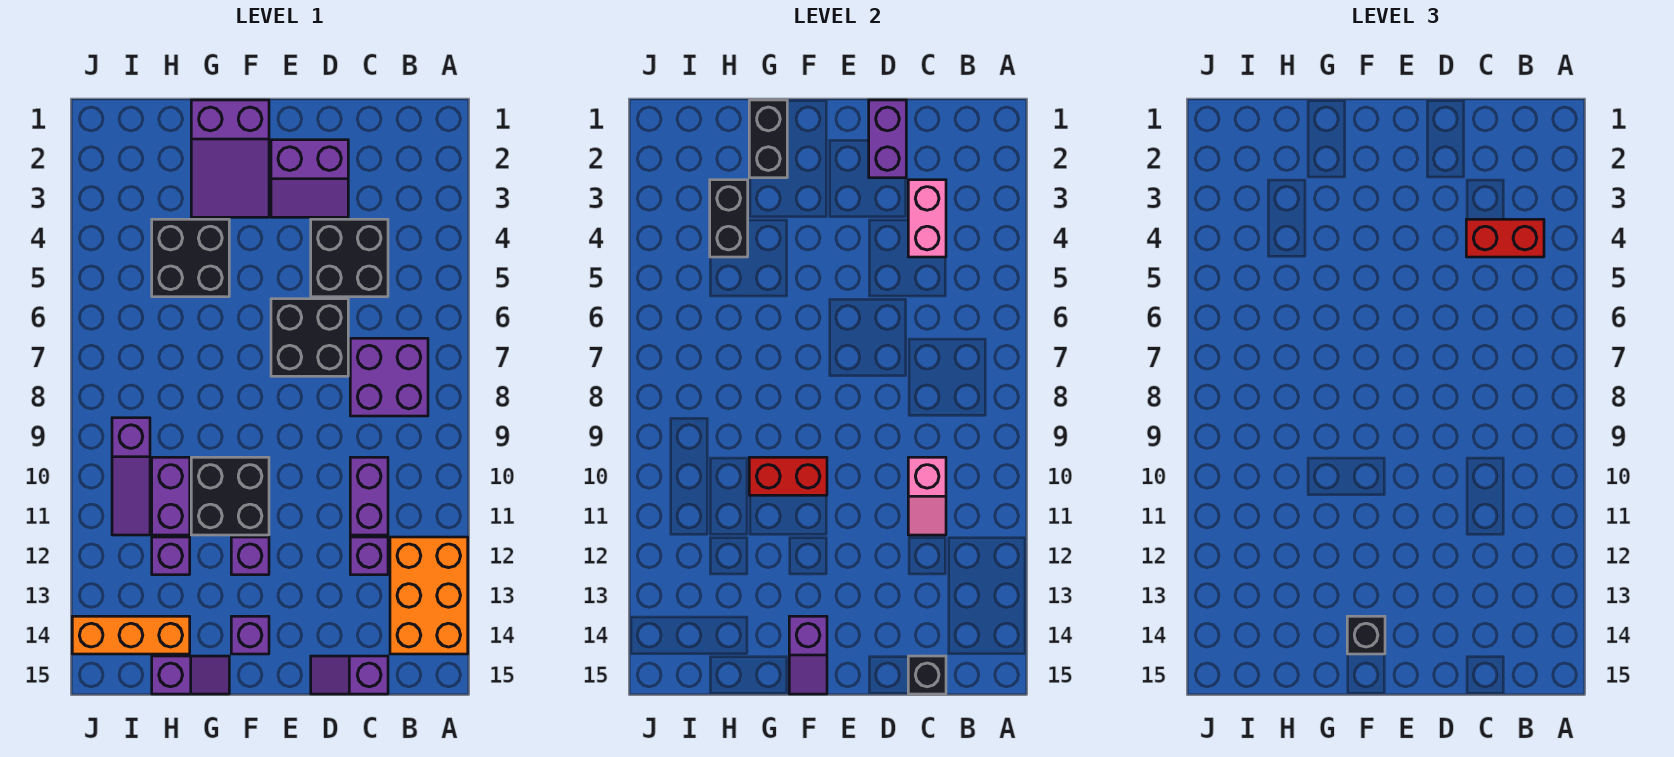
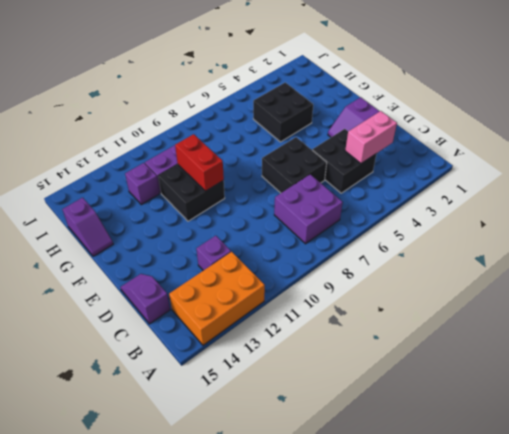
none -> purple brick C10:C11 level 1
none -> purple slope F1:G3 level 1 top 1
none -> purple brick F12 level 1

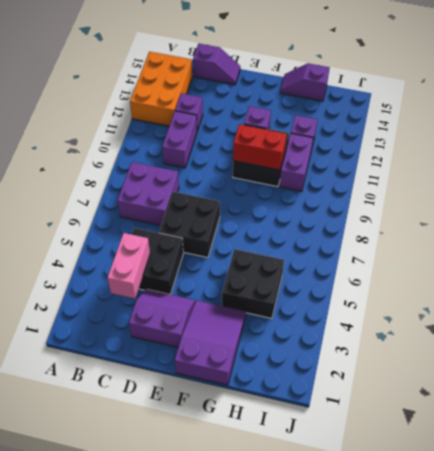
none -> purple brick F14 level 1
none -> orange brick H14:J14 level 1
none -> purple slope I9:I11 level 1 top 9

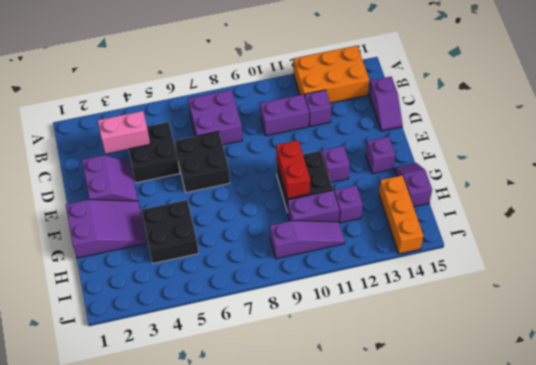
none -> pink slope C10:C11 level 2 top 10
none -> black brick C15 level 2
none -> purple brick D1:D2 level 2

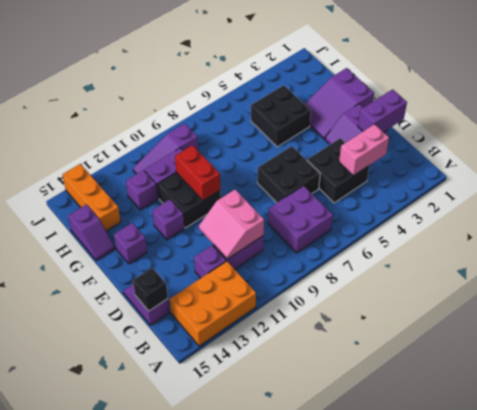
pink slope C10:D11 level 2 top 10 -> pink slope C10:C11 level 2 top 10
none -> purple slope F14:F15 level 2 top 14
none -> black brick G1:G2 level 2
none -> black brick H3:H4 level 2

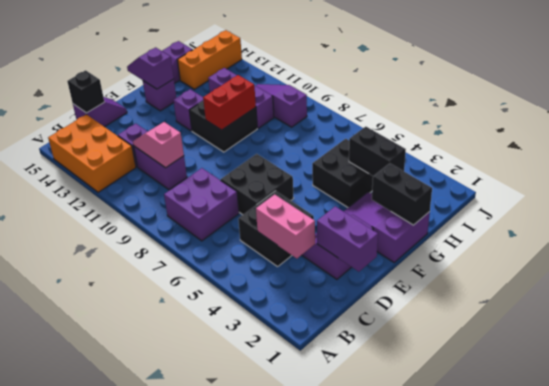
none -> red brick B4:C4 level 3
none -> black brick F14 level 3

